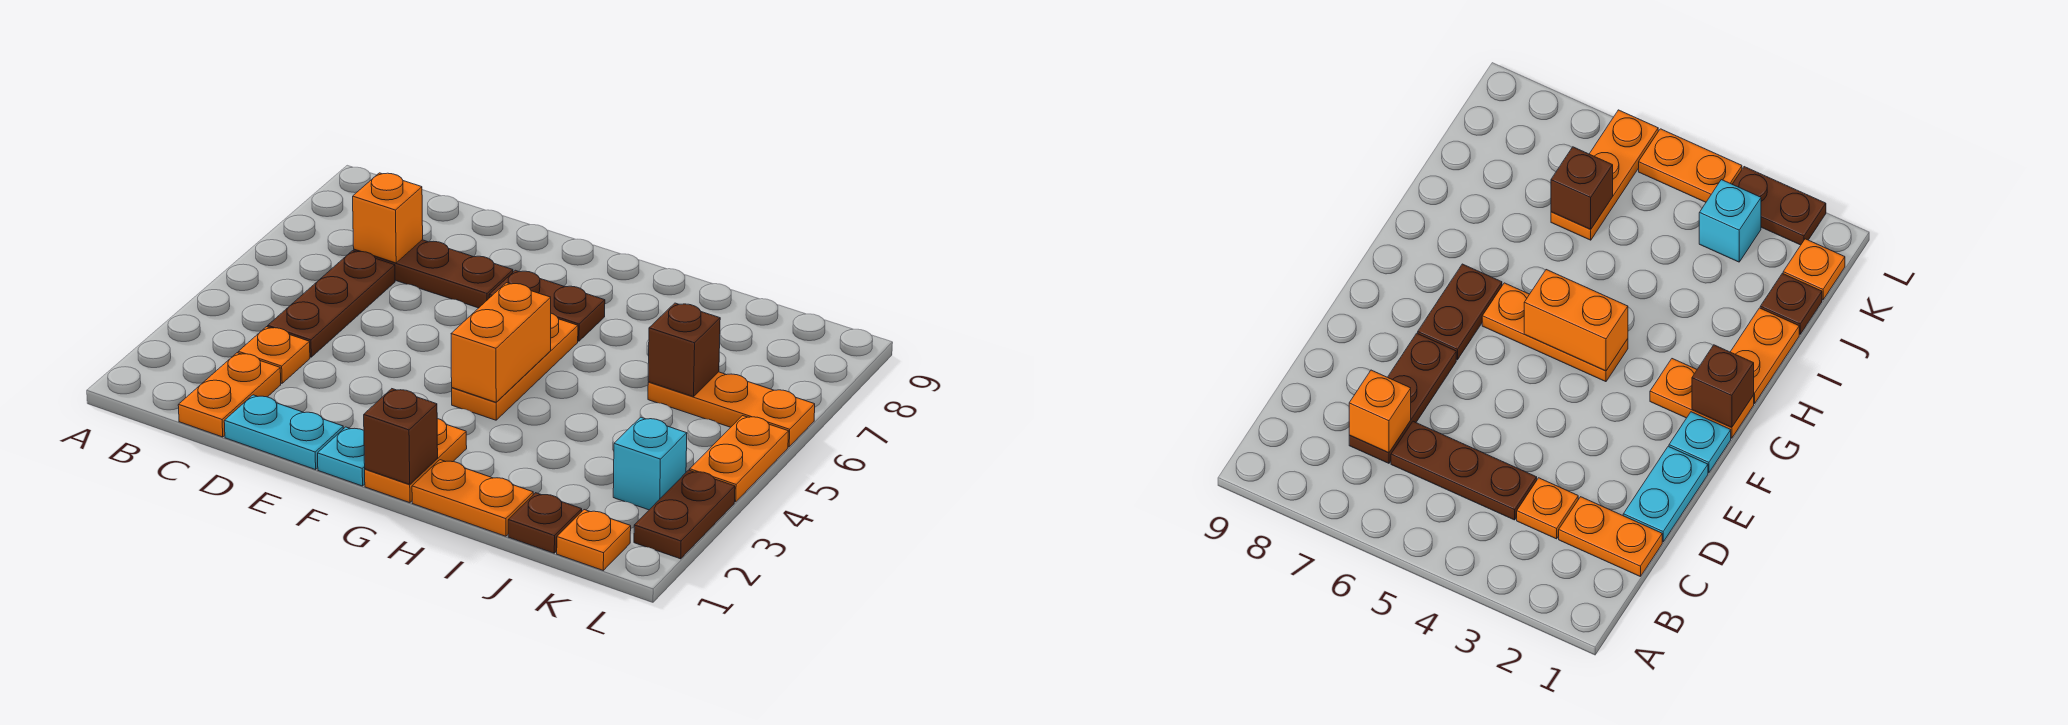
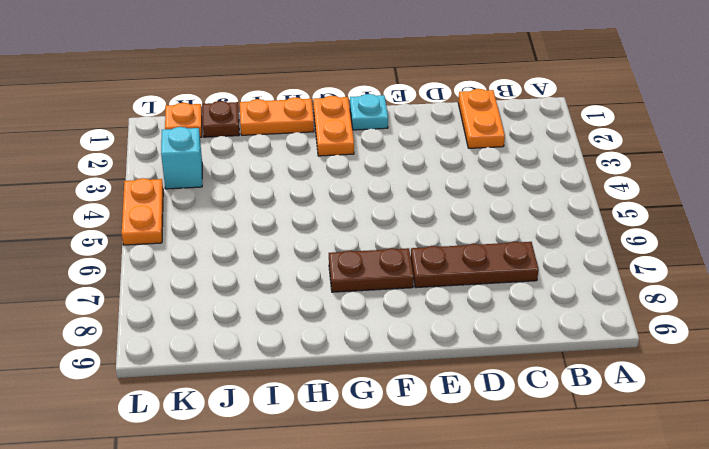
none -> orange plate C3 level 1
none -> brown plate C4:C6 level 1
none -> cyan plate D1:E1 level 1

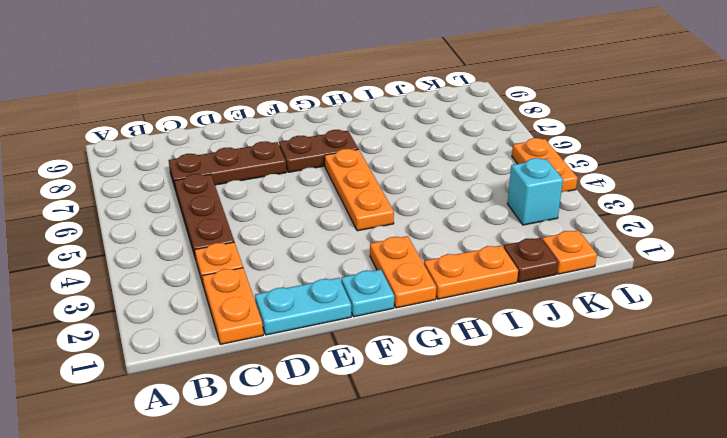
none -> orange plate J6:L6 level 1
none -> brown plate L2:L3 level 1
none -> orange brick C7 level 2

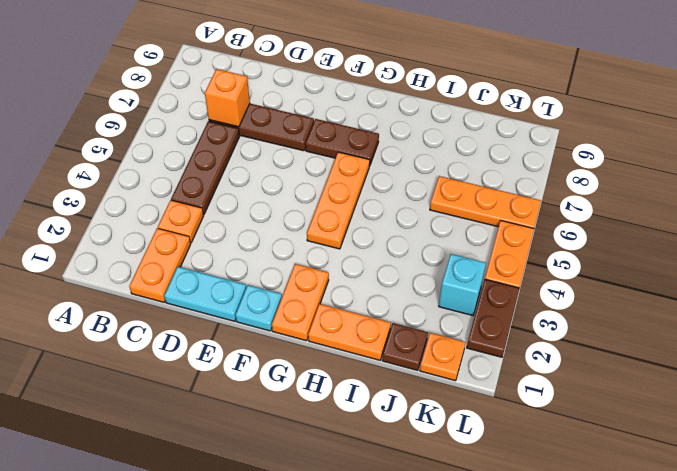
none -> brown brick G1 level 2
none -> orange brick G4:G5 level 2
none -> brown brick J6 level 2

